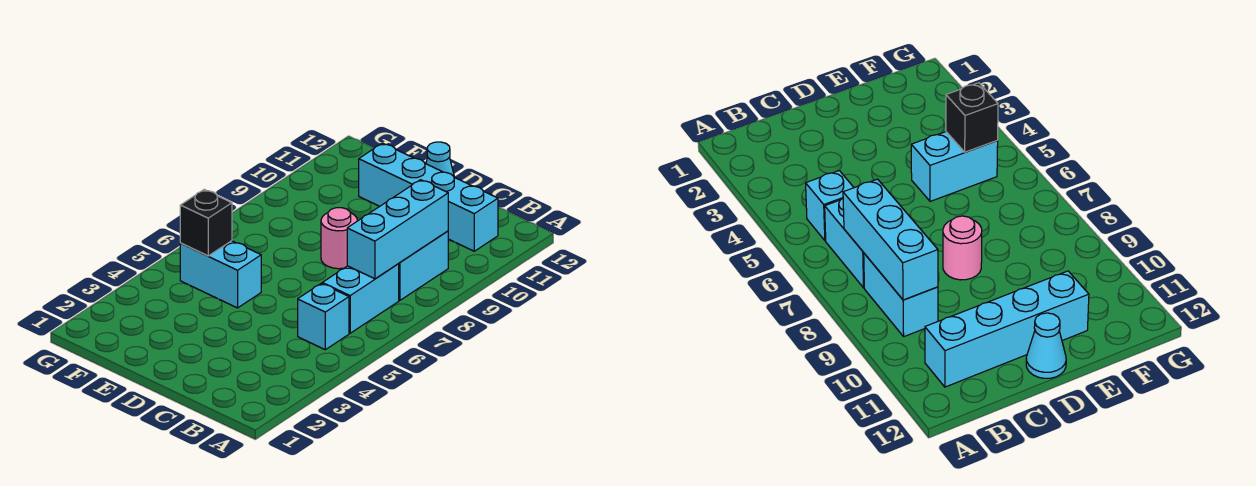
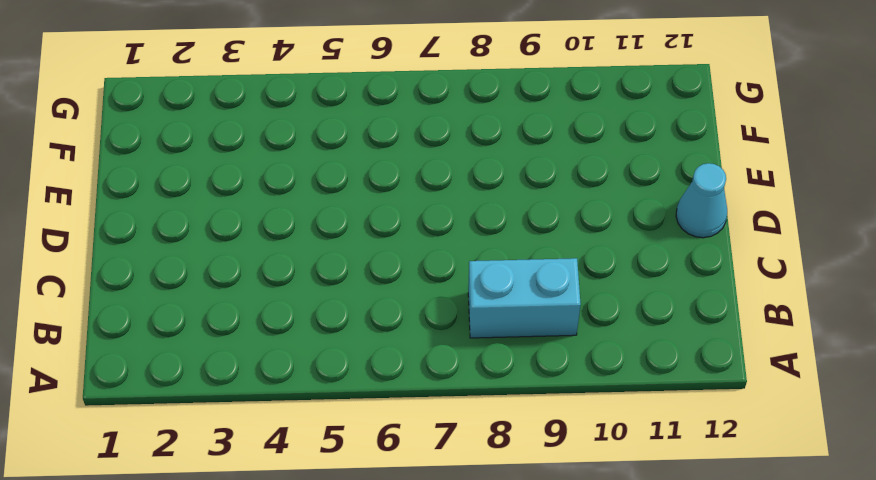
none -> cyan brick B5 level 1
none -> cyan brick B6:B7 level 1

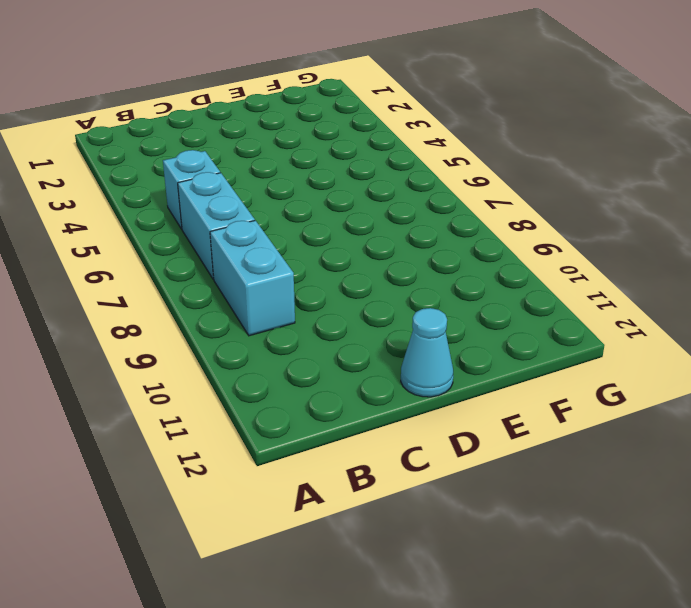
none -> cyan brick B11:E11 level 1
none -> pink round brick D8 level 1

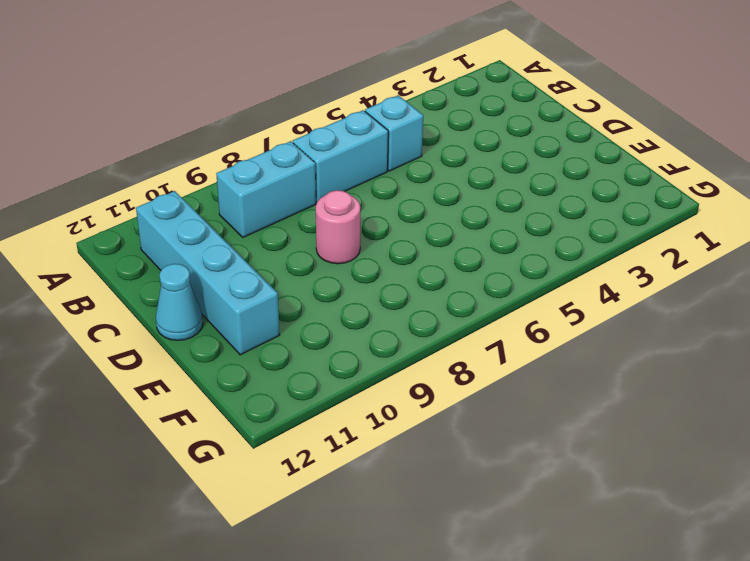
none -> cyan brick E5:F5 level 1
none -> cyan brick B7:B9 level 2

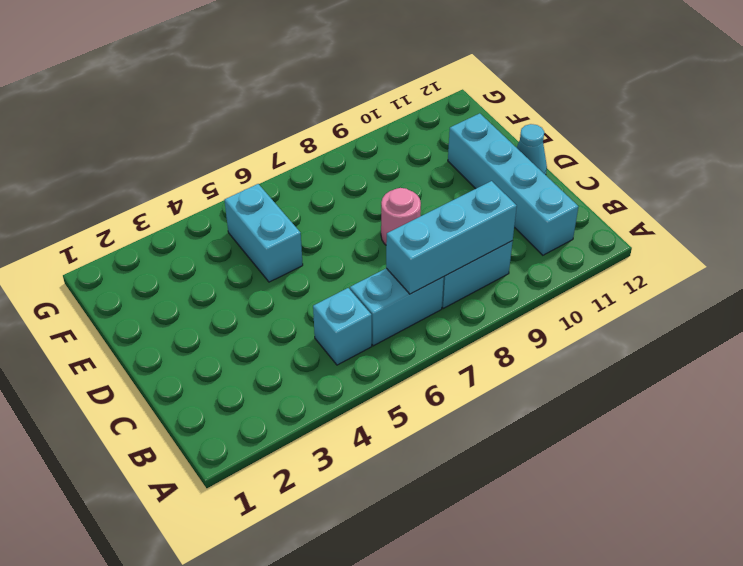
none -> black brick F5 level 2

